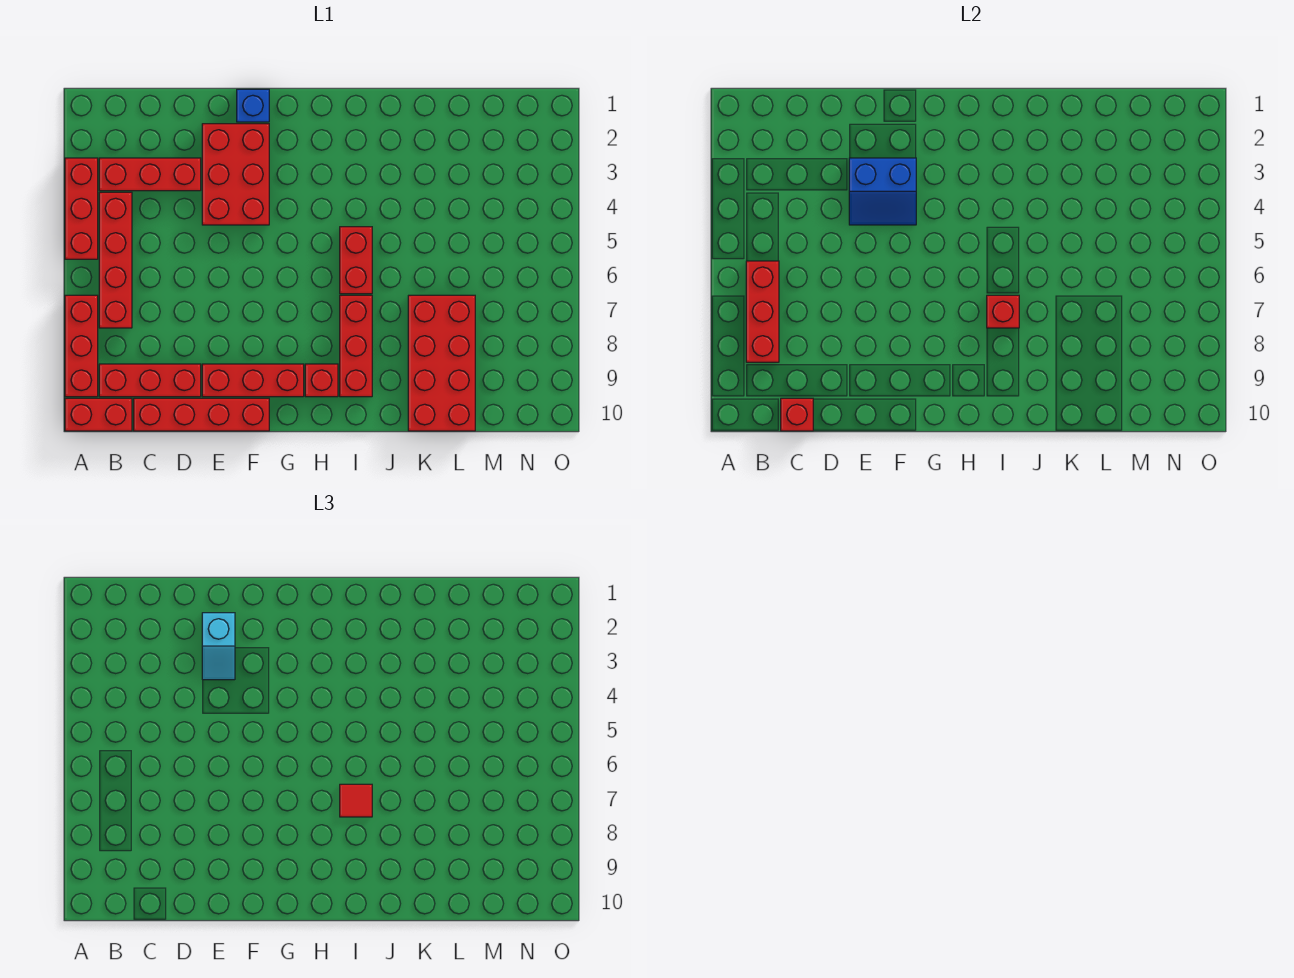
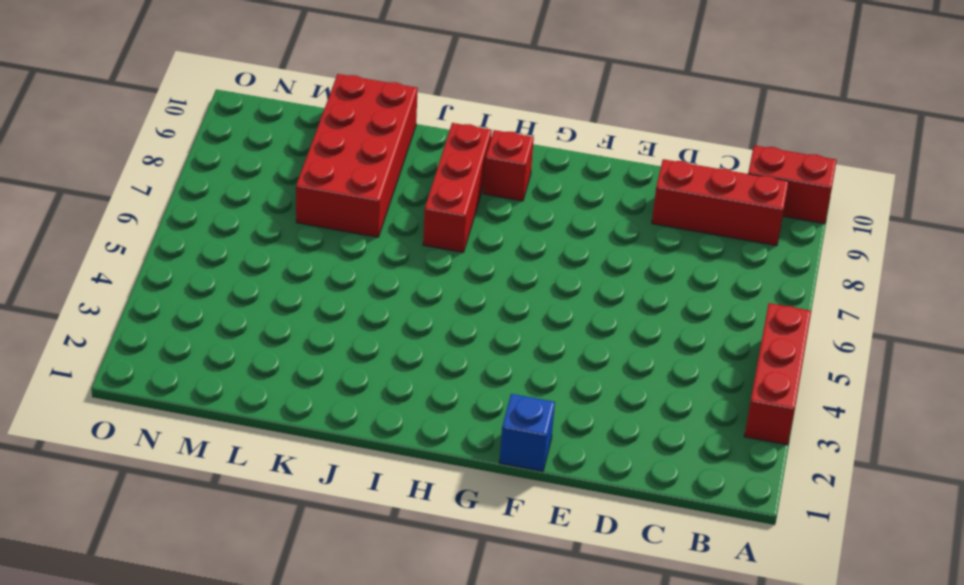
none -> red brick A7:A9 level 1
none -> red brick B3:D3 level 1
none -> red brick B4:B7 level 1

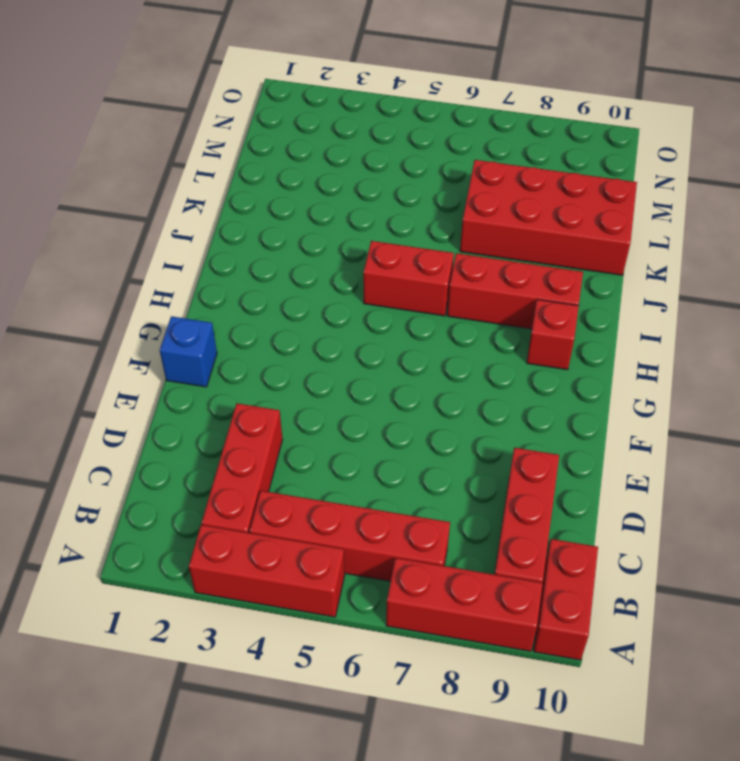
none -> red brick C10:F10 level 1
none -> red brick E2:F4 level 1
none -> red brick E9:G9 level 1

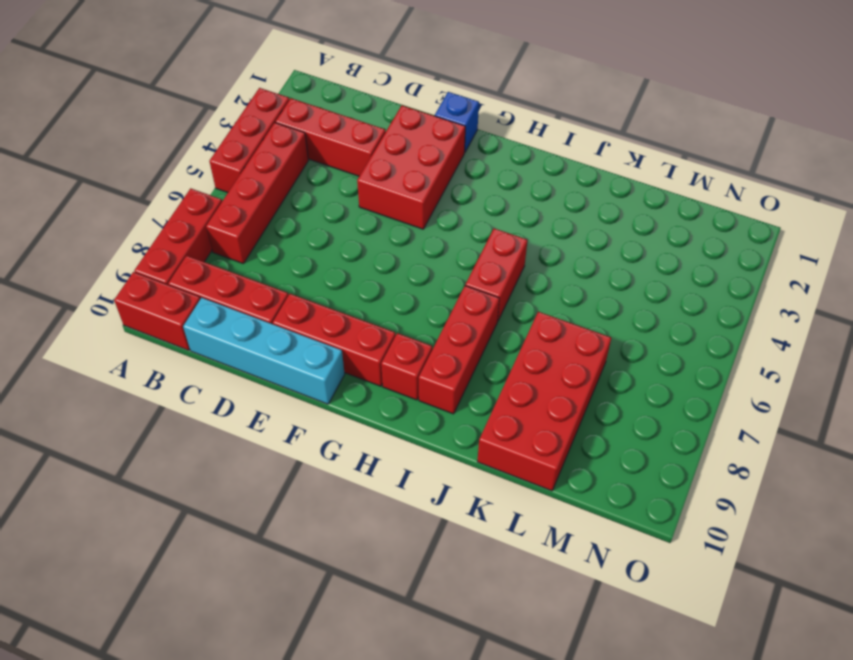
cyan brick C10:F10 level 1 -> red brick C10:F10 level 1
none -> red brick B6:B8 level 2
none -> red brick C10 level 2
none -> blue slope E3:F4 level 2 top 3

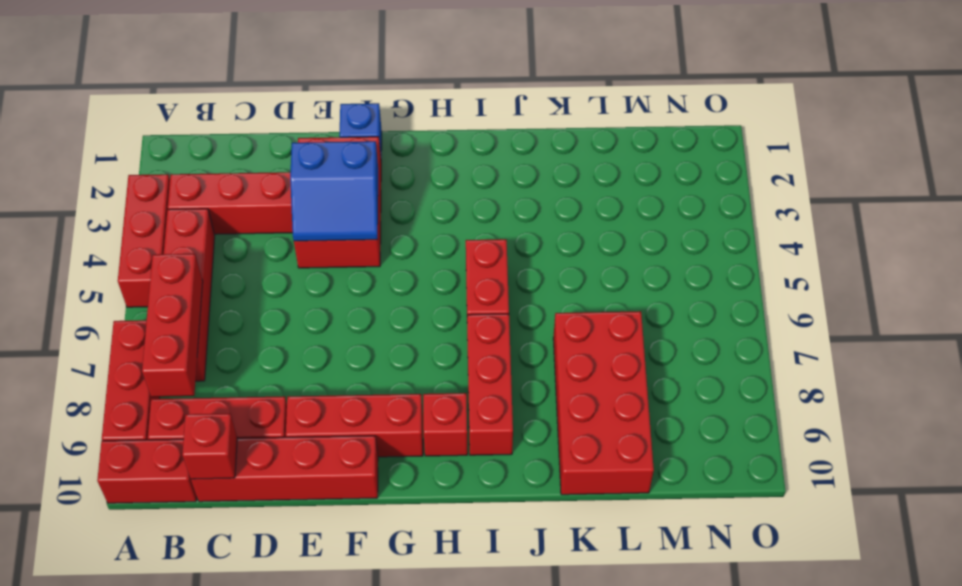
none -> red brick I7 level 2
none -> cyan slope E2:E3 level 3 top 2
none -> red tile I7 level 3

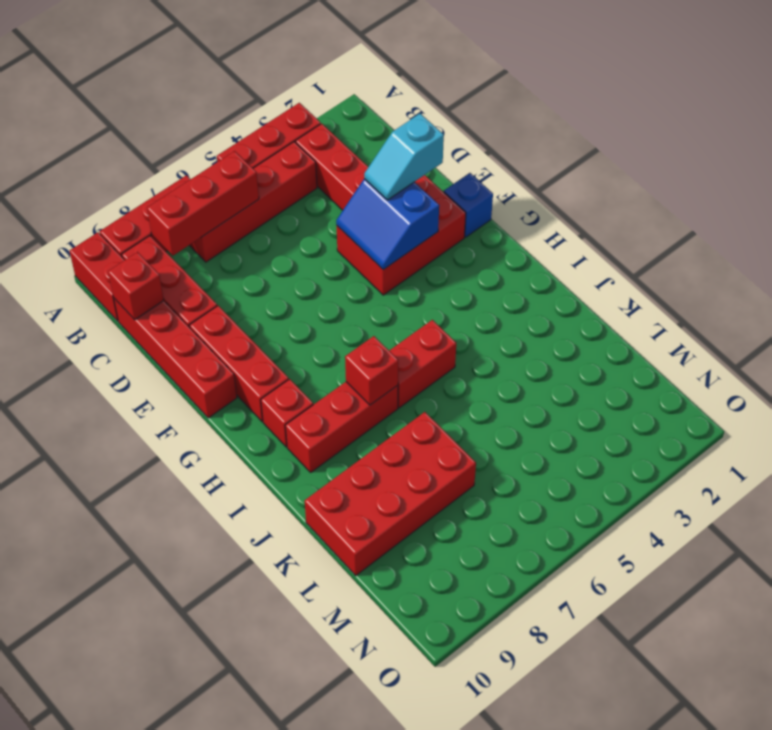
none -> red tile I7 level 3

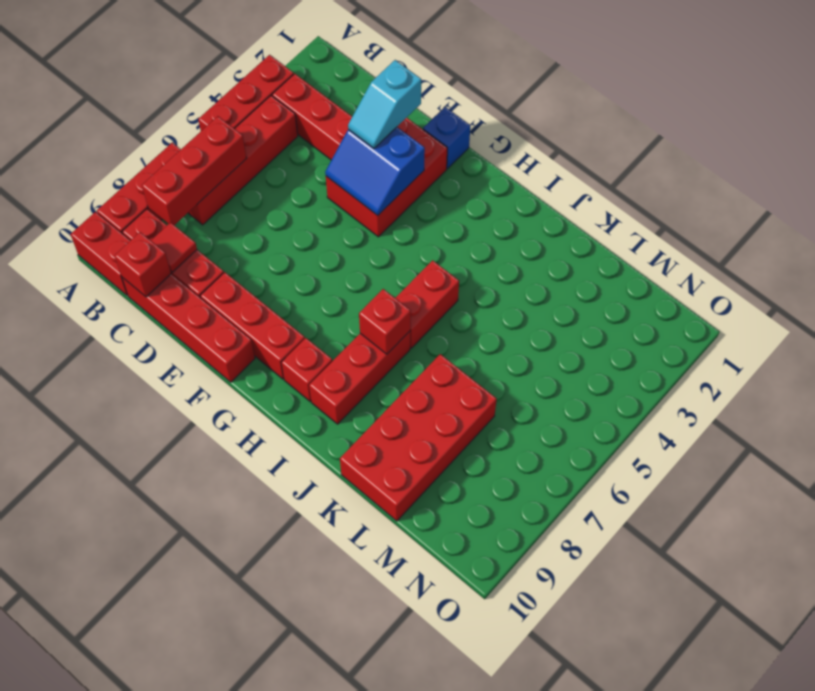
red tile C9 level 2 -> red tile I7 level 3

